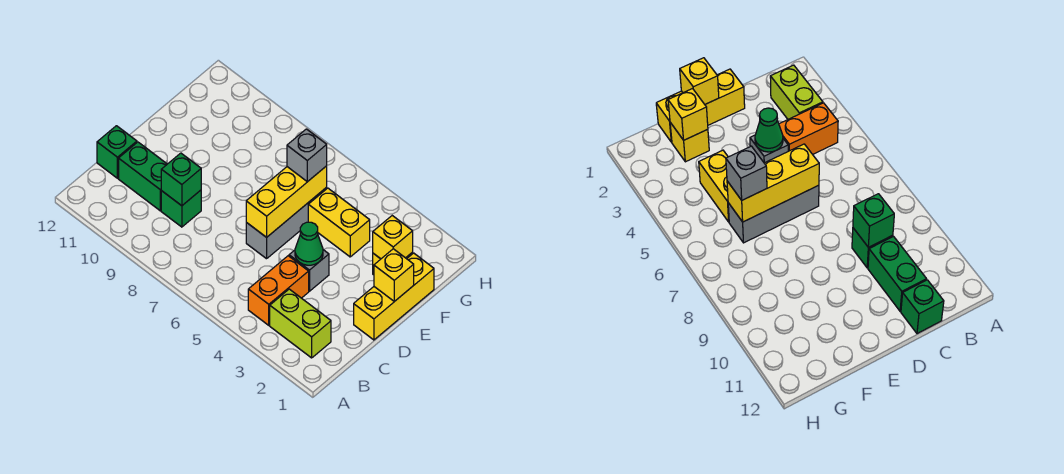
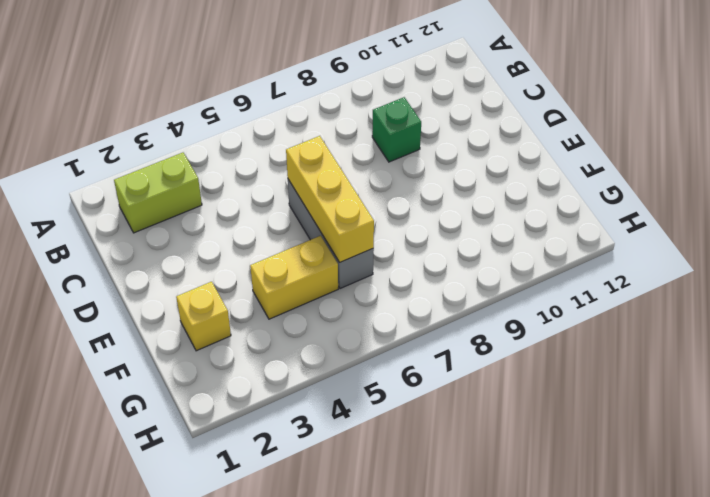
none -> orange brick B4:C4 level 1
none -> green brick C10:C11 level 1
none -> green brick C12 level 1

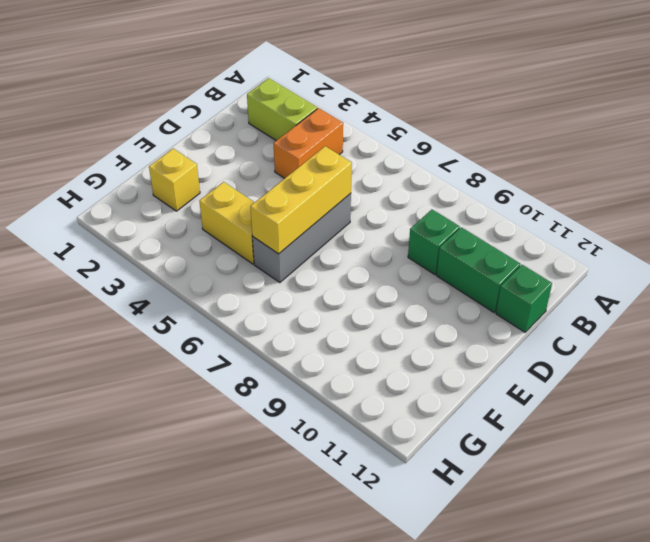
none -> yellow brick D1:F1 level 1
none -> grey brick D4 level 1
none -> green brick C9 level 2

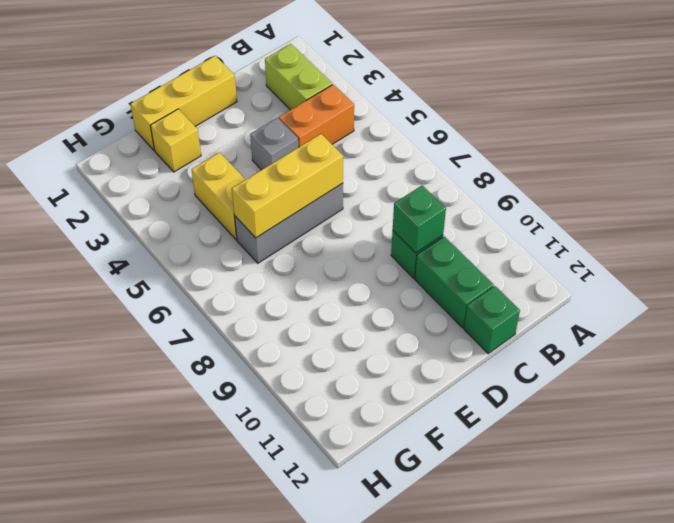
none -> green cone D4 level 2
none -> yellow brick E1 level 2
none -> yellow brick F2 level 2

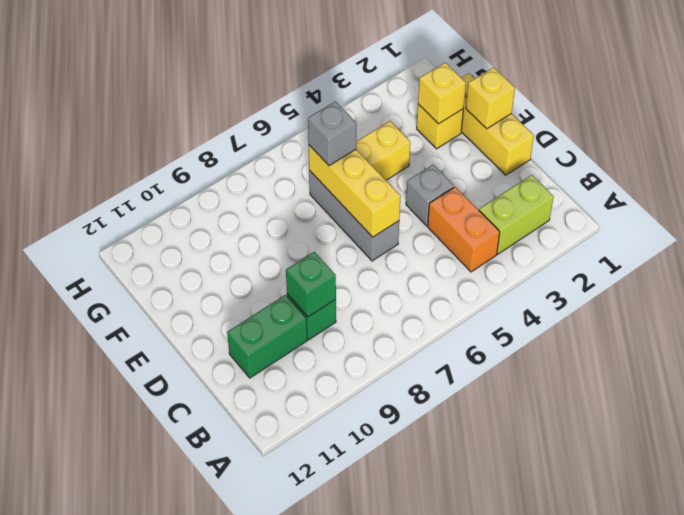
none -> green brick C12 level 1
none -> green cone D4 level 2

